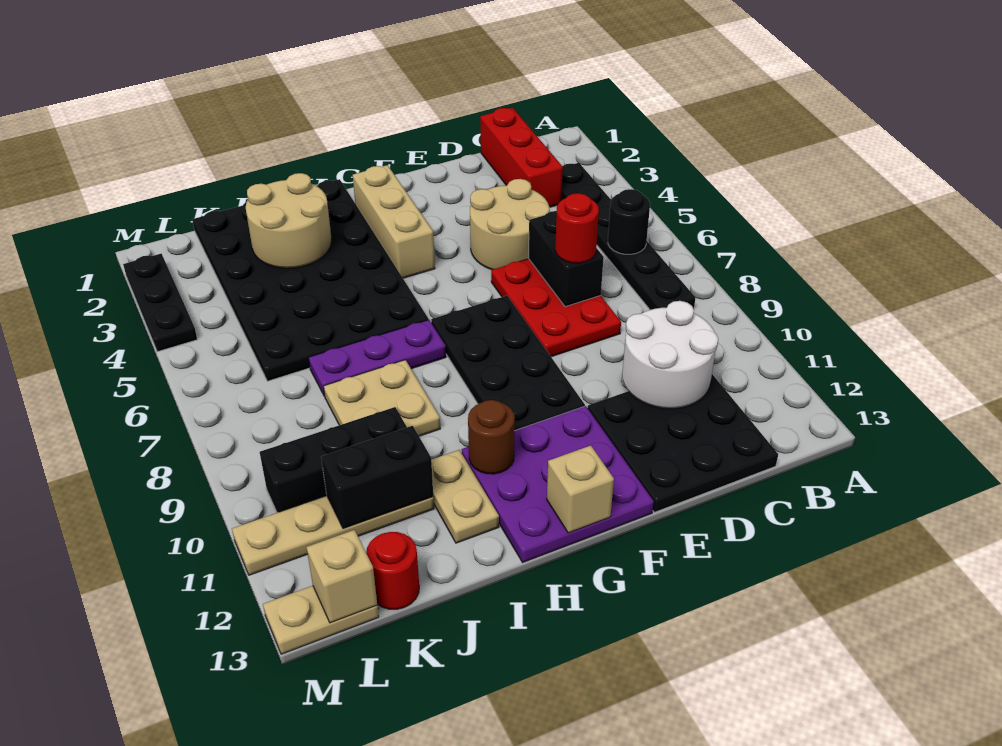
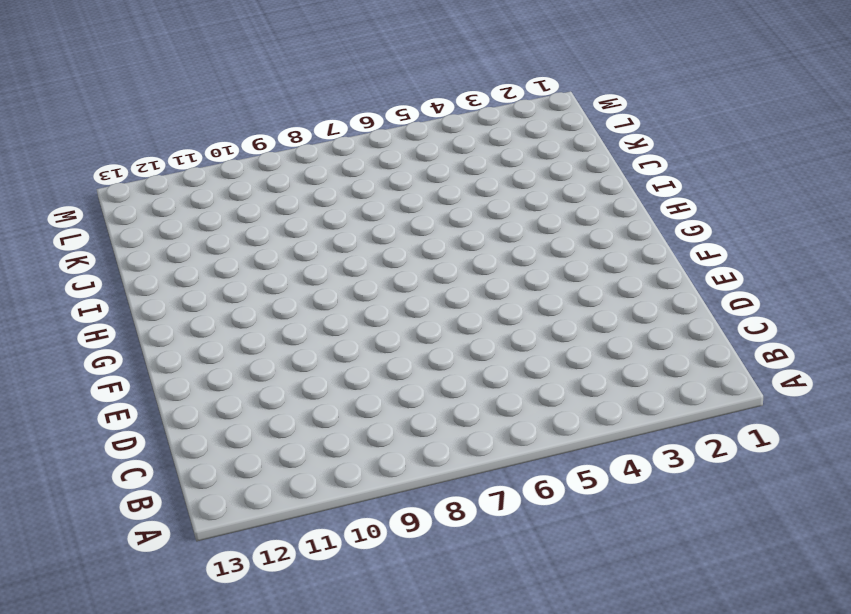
none -> black plate B3:B8 level 1
none -> red brick C1:C3 level 1
none -> black plate C11:E13 level 1

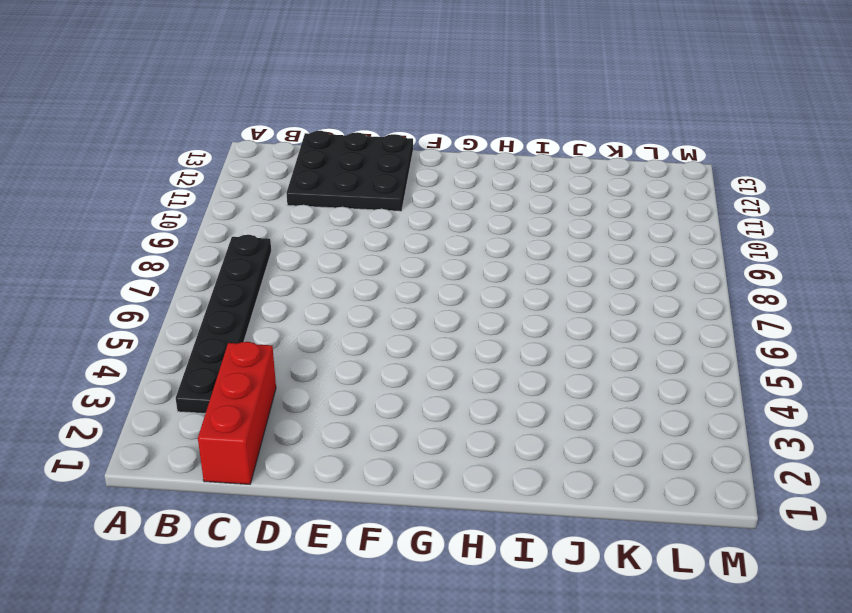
none -> tan round brick D4:E5 level 1
none -> red plate D6:E8 level 1
none -> black plate F7:G10 level 1

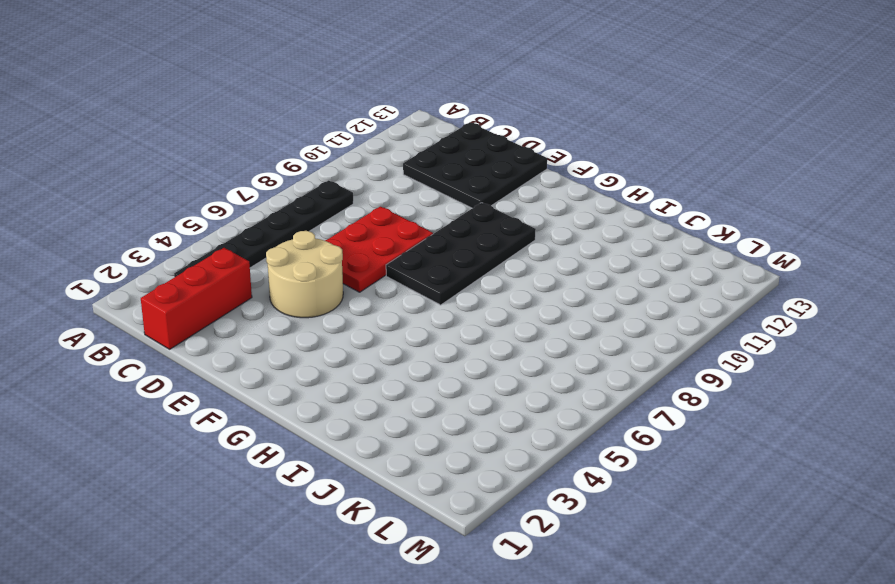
none -> purple plate F11:H13 level 1
none -> tan brick G2:G4 level 1
none -> black plate H1:K6 level 1

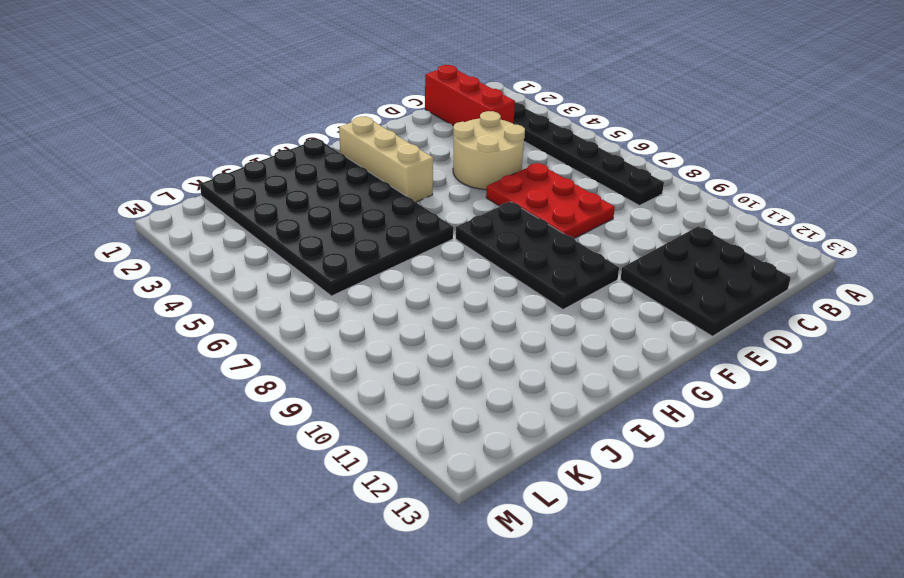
none -> purple plate F11:H13 level 1
none -> purple plate H7:J7 level 1
none -> tan plate I8:J9 level 1

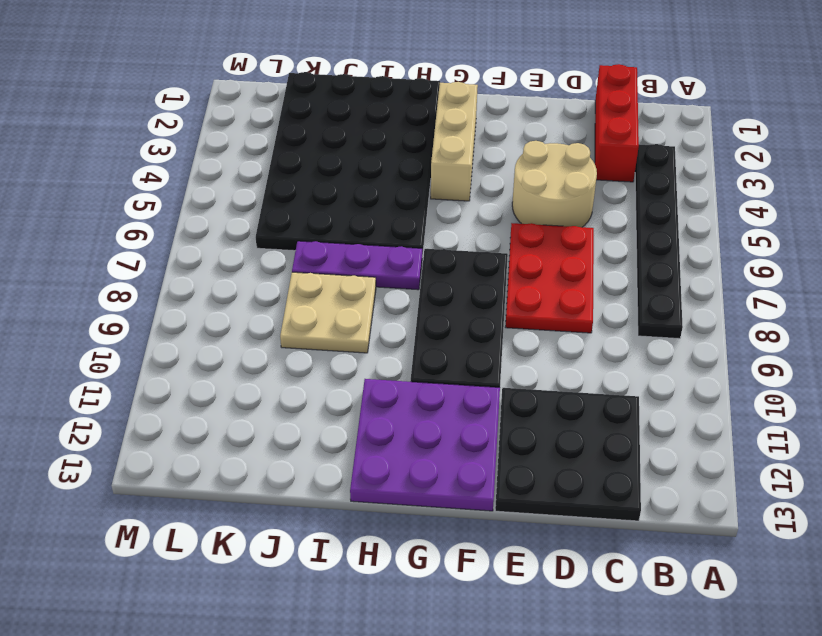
none -> tan plate I11:I12 level 1
none -> black brick J10:L10 level 1
none -> tan plate J11:M11 level 1

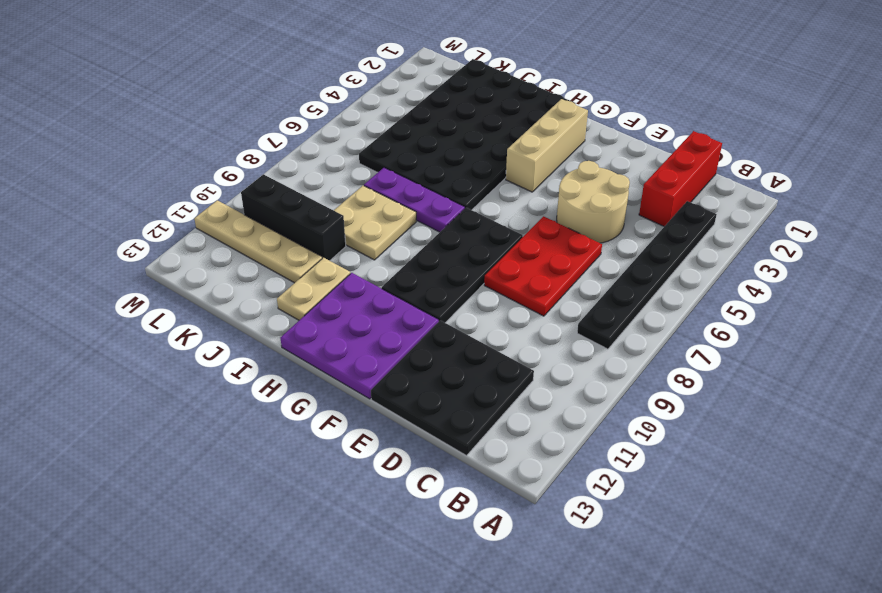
none -> red round brick K13 level 1
none -> tan plate L13:M13 level 1
none -> black plate M2:M4 level 1

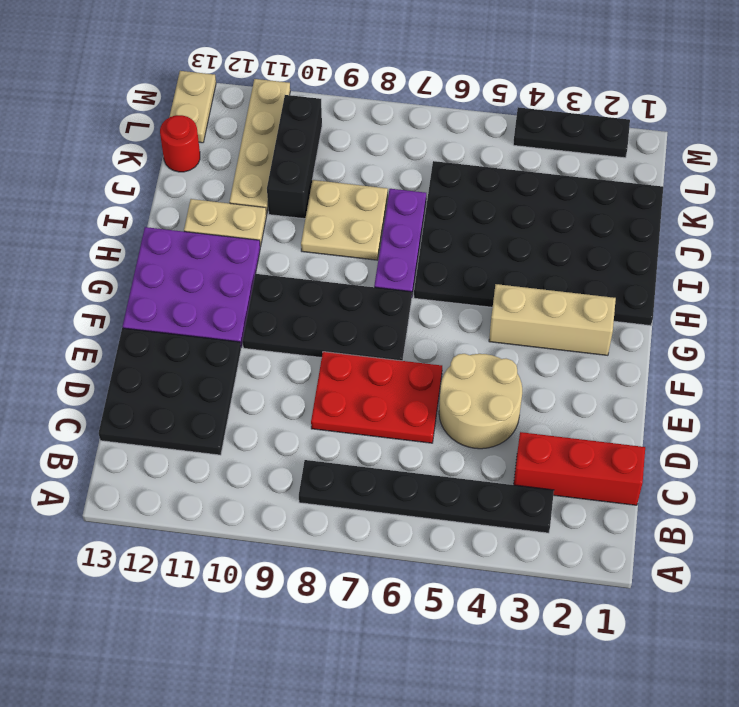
none -> black round brick B6 level 2
none -> white round brick C10:D11 level 2
none -> black brick D6:D7 level 2

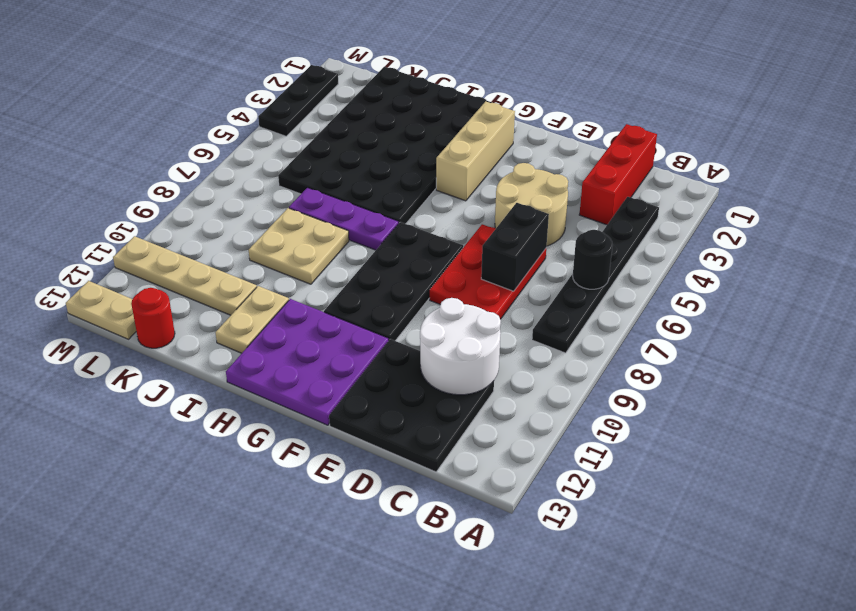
none -> black brick J10:L10 level 1
none -> tan brick G13 level 2
none -> brown round brick H11 level 2

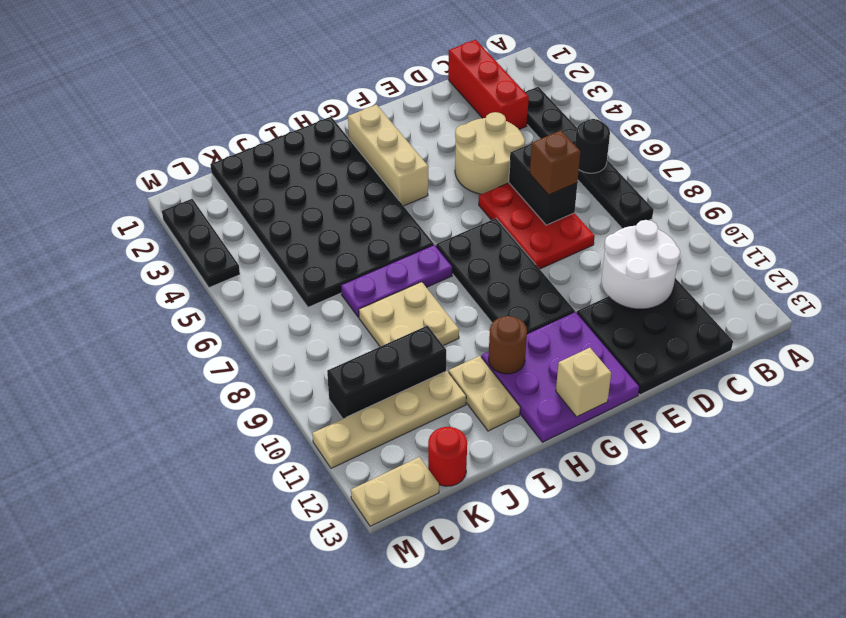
brown brick D7 level 3 -> red round brick D7 level 3
none -> tan round brick I2:J3 level 2
none -> black brick J11:K11 level 2
none -> tan brick L13 level 2

